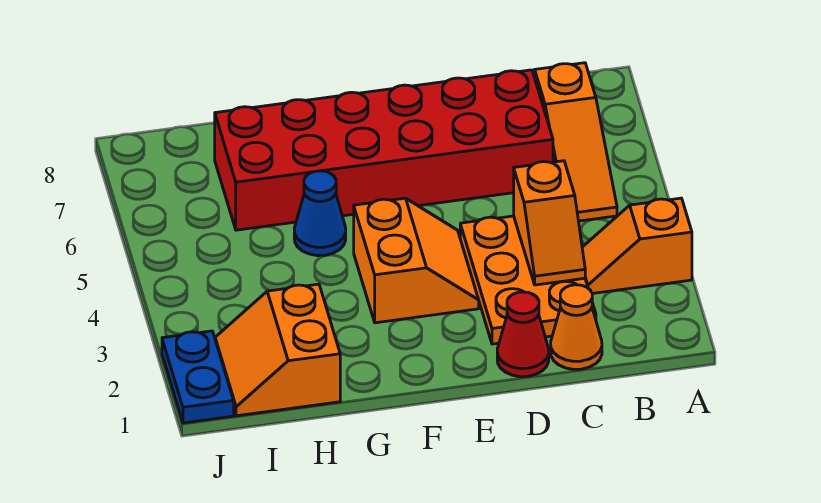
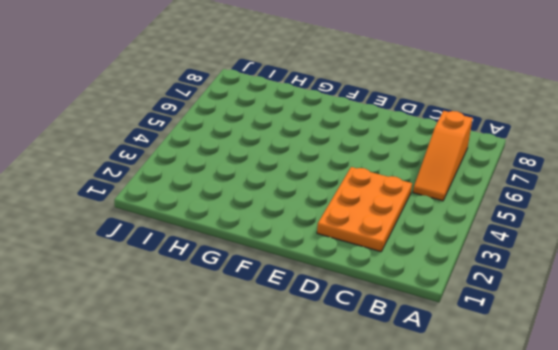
none -> orange slope A3:B3 level 1 top A
none -> orange cone C1 level 1

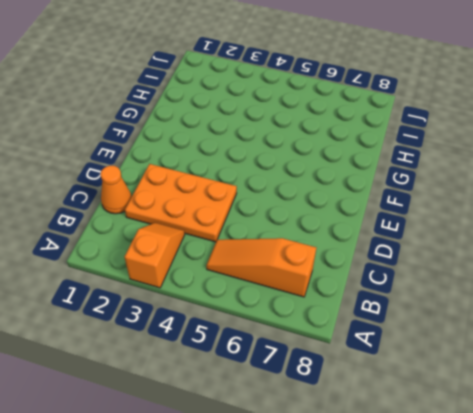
none -> red brick C6:H7 level 1
none -> red cone D1 level 1

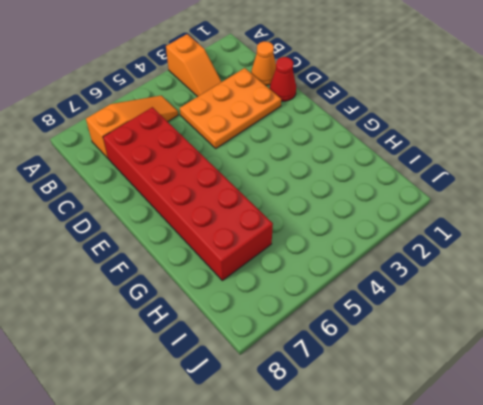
none -> orange slope E3:F4 level 1 top F
none -> blue cone G5 level 1

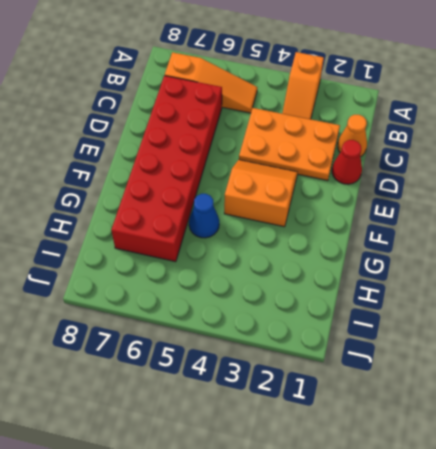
none -> orange slope H1:I2 level 1 top H
none -> blue plate J1:J2 level 1

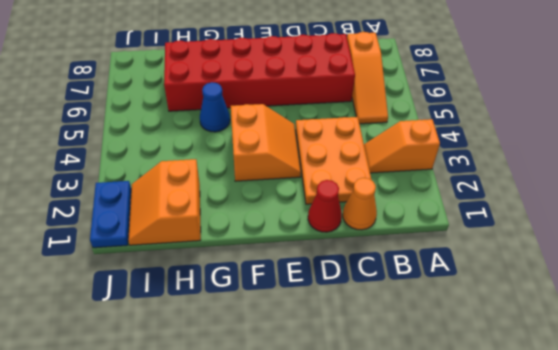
none -> orange slope C3:C4 level 2 top 4

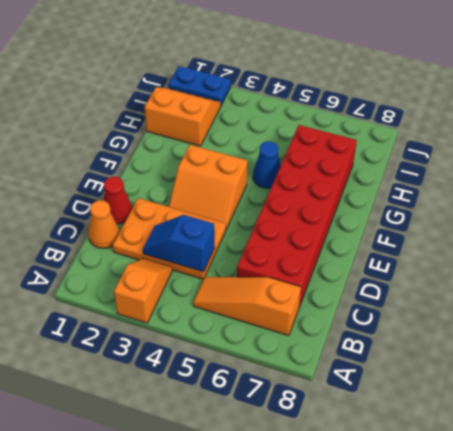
blue slope C3:C4 level 2 top 4 -> orange slope C3:C4 level 2 top 4

